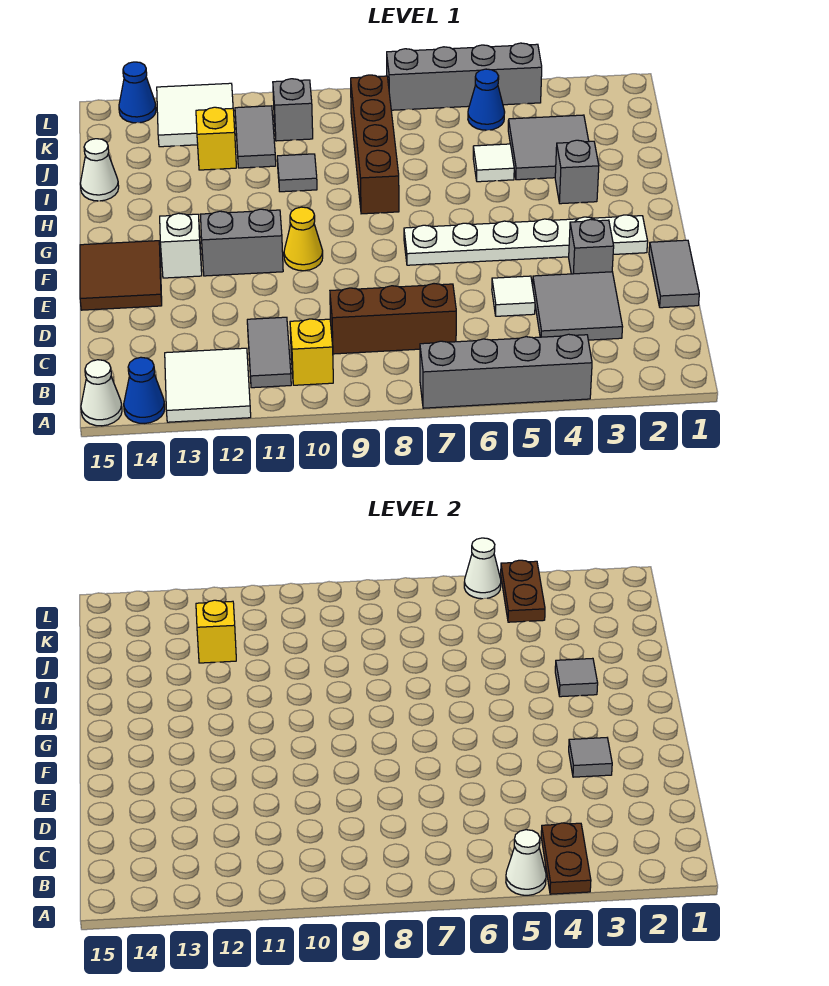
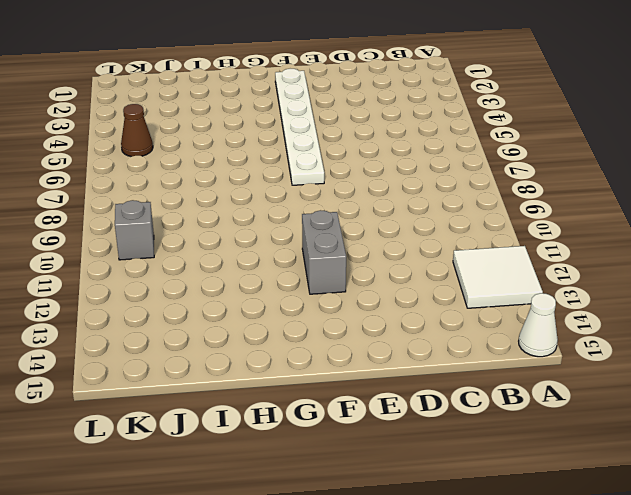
brown cone K5 level 1 -> blue cone K5 level 1
none -> grey brick A4:A7 level 1
none -> blue cone A14 level 1
none -> yellow brick B10 level 1
none -> grey tile B11:C11 level 1

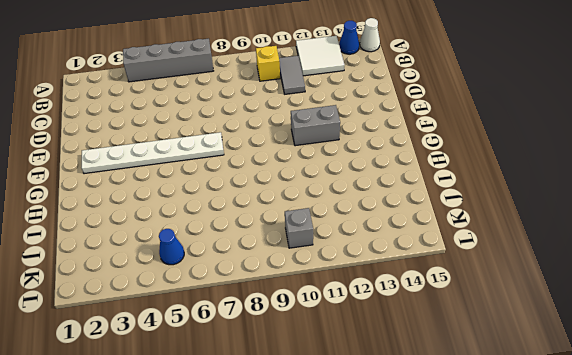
none -> grey tile C3:D4 level 1
none -> brown brick C7:C9 level 1
none -> grey tile D1:E1 level 1
none -> white tile D5 level 1

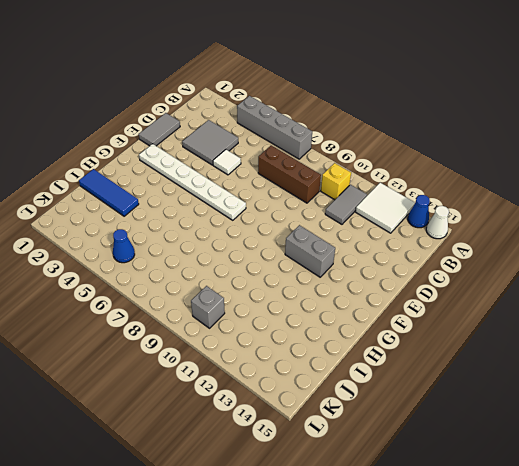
blue tile I1:I3 level 1 -> grey tile I3:J4 level 1
none -> grey brick E3 level 1
none -> brown tile E14:F15 level 1
none -> yellow cone F10 level 1
none -> white brick F13 level 1

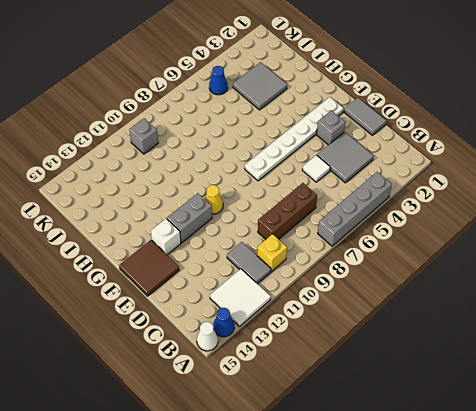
none -> grey brick H3 level 1
none -> brown brick H8:K8 level 1
none -> white tile I5 level 1
none -> grey tile I10 level 1

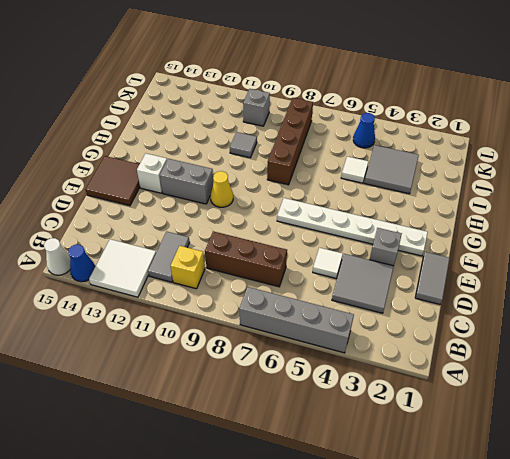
none -> grey brick H3 level 1
none -> white cone I15 level 1
none -> grey tile J11:K11 level 1
none -> yellow brick J12 level 1

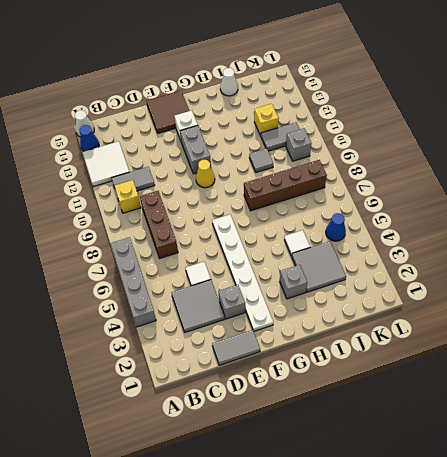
none -> white tile K12:L13 level 1
none -> grey brick L4:L7 level 1
none -> blue cone L14 level 1
none -> brown plate A4:B4 level 2

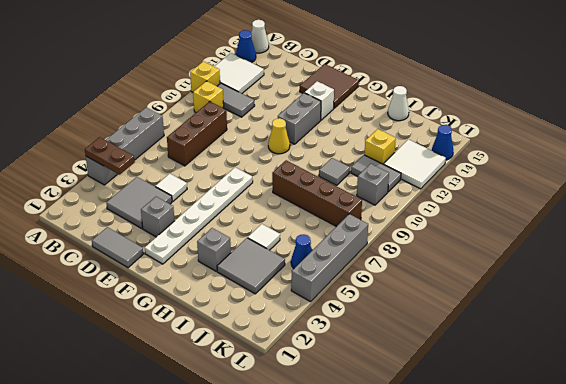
yellow brick A11 level 1 -> yellow brick J12 level 2
none -> white cone A5 level 2
none -> grey tile E3 level 2
none -> grey tile H3 level 2
none -> brown plate K4:L4 level 2

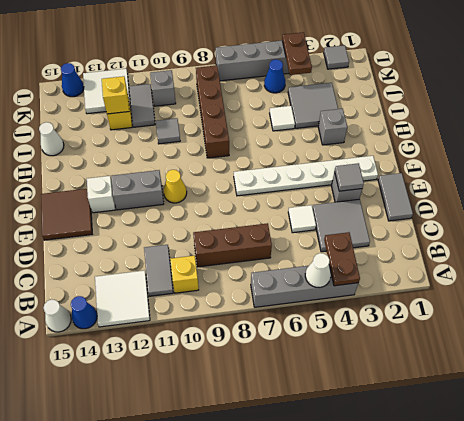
grey tile L2 level 1 -> grey tile H3 level 2
none -> white cone L5 level 2

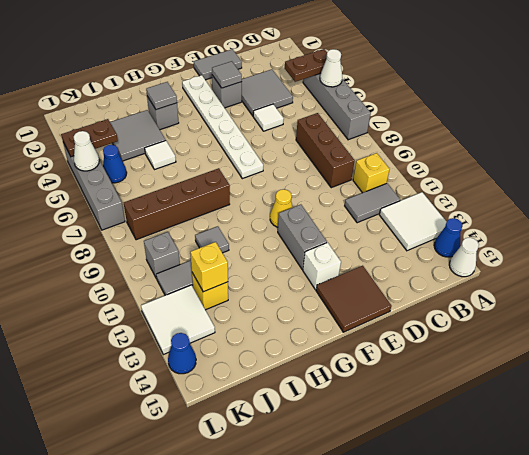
none -> white cone I15 level 1

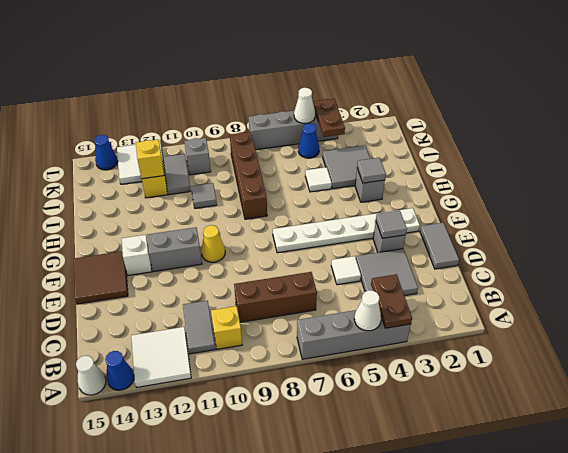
none -> white cone I15 level 1

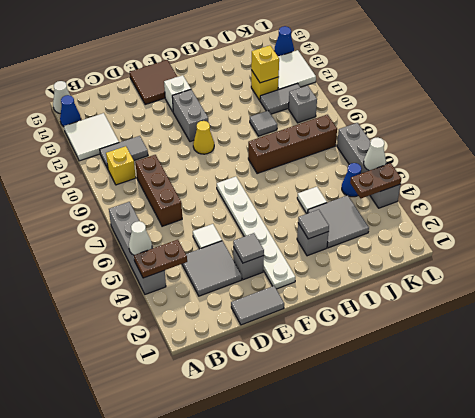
none -> white cone I15 level 1

